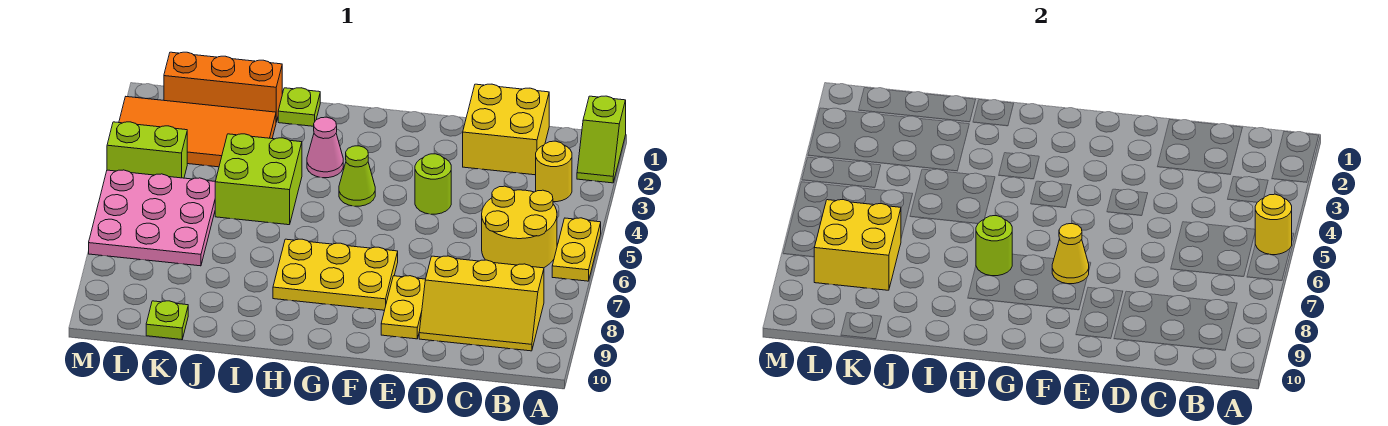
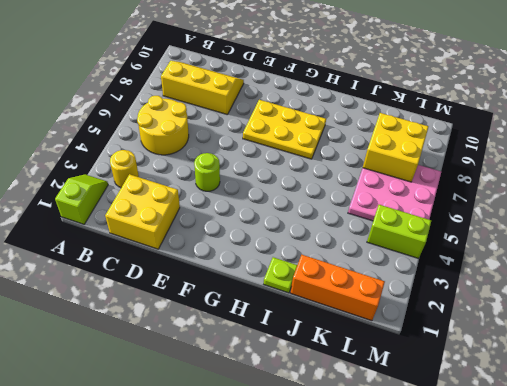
none -> yellow plate A5:A6 level 1
none -> yellow plate E8:E9 level 1
none -> lime cone G4 level 1

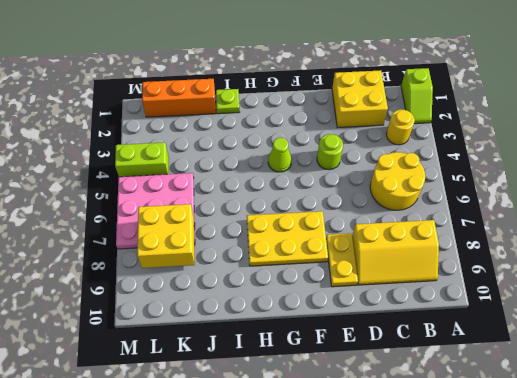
none -> yellow plate A5:A6 level 1
none -> pink cone H3 level 1
none -> lime brick I4:J5 level 1

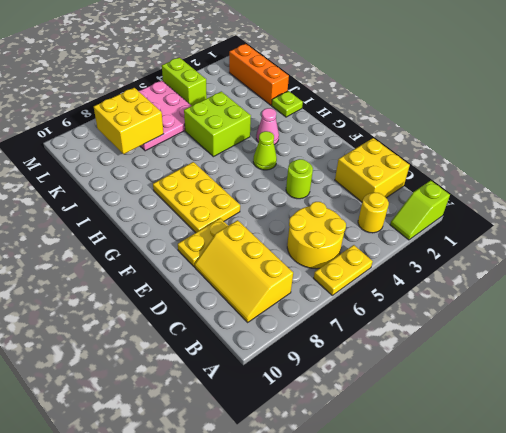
none -> orange tile J2:M3 level 1
none -> lime plate K10 level 1
none -> yellow round brick A5 level 2

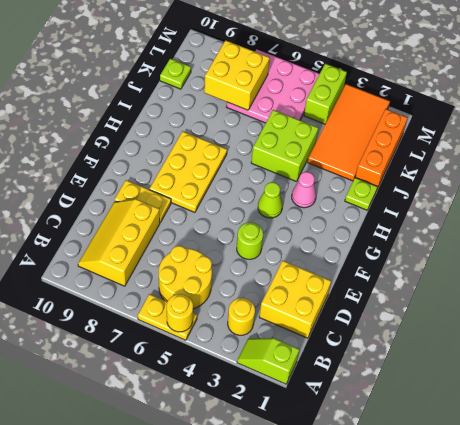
none -> yellow cone F7 level 2
none -> lime round brick H7 level 2

